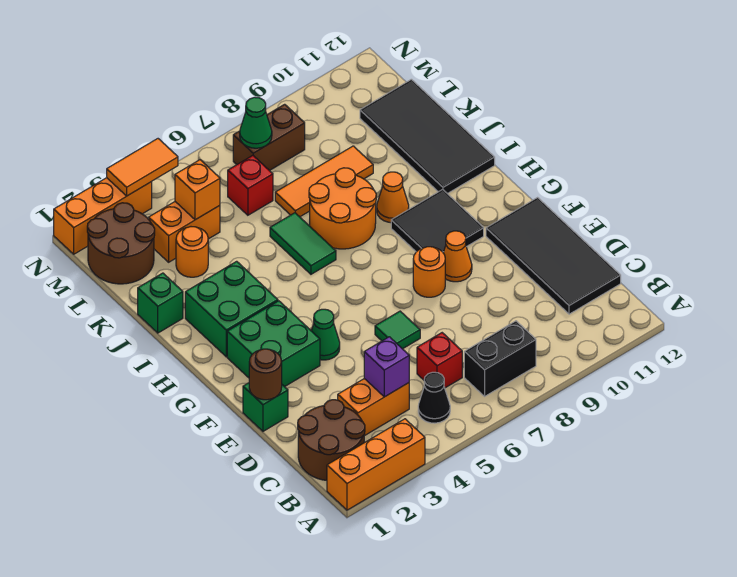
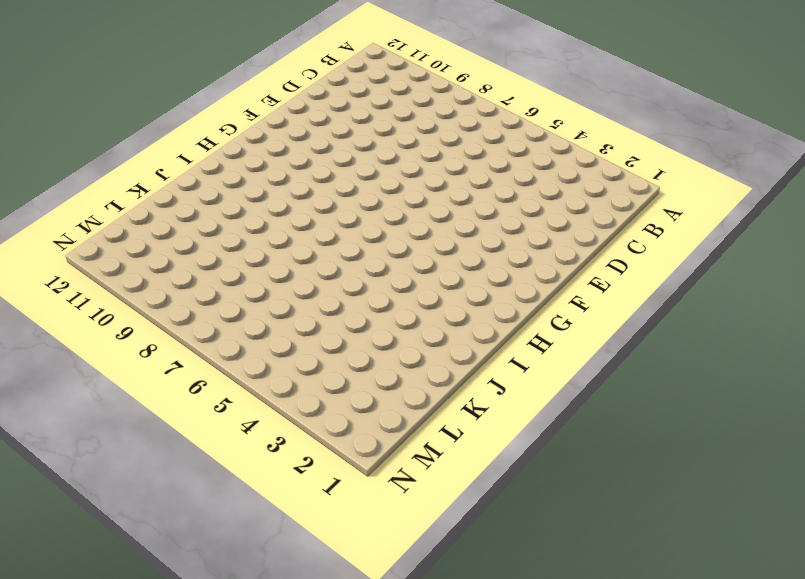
none -> orange brick A1:A3 level 1
none -> brown round brick B1:C2 level 1
none -> black cone B5 level 1
none -> black brick B7:B8 level 1

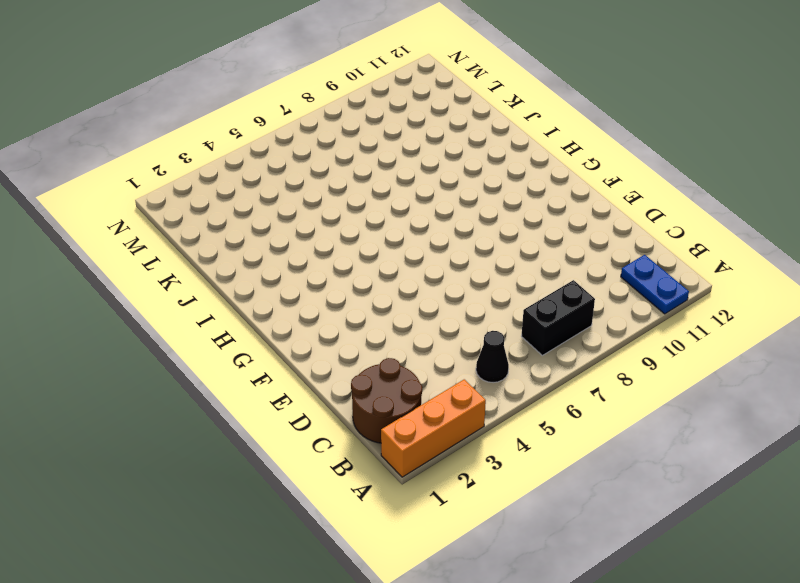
blue plate A11:B11 level 1 -> none
none -> orange brick C3:C4 level 1
none -> red brick C6 level 1
none -> black tile C11:F12 level 1
none -> green brick E1 level 1

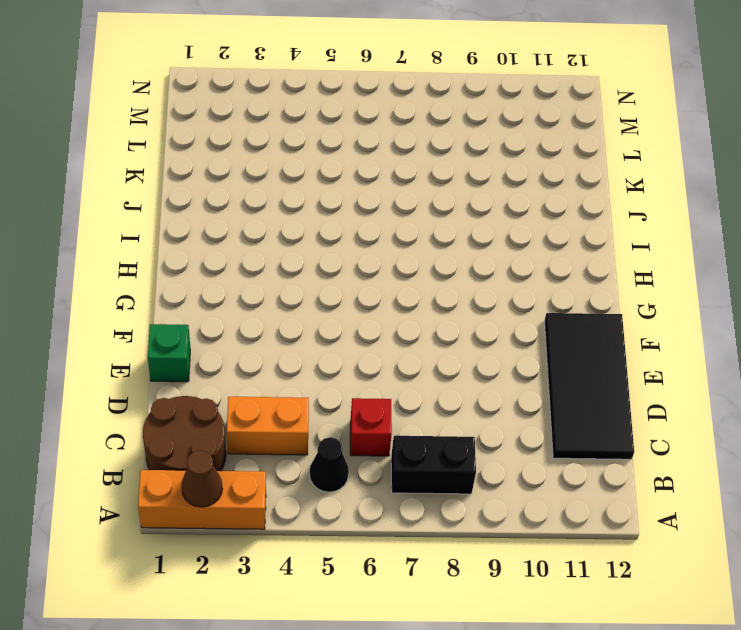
brown cone A2 level 2 -> none
none -> green tile E6 level 1
none -> green brick F2:G3 level 1
none -> green cone F4 level 1
none -> orange round brick F8 level 1

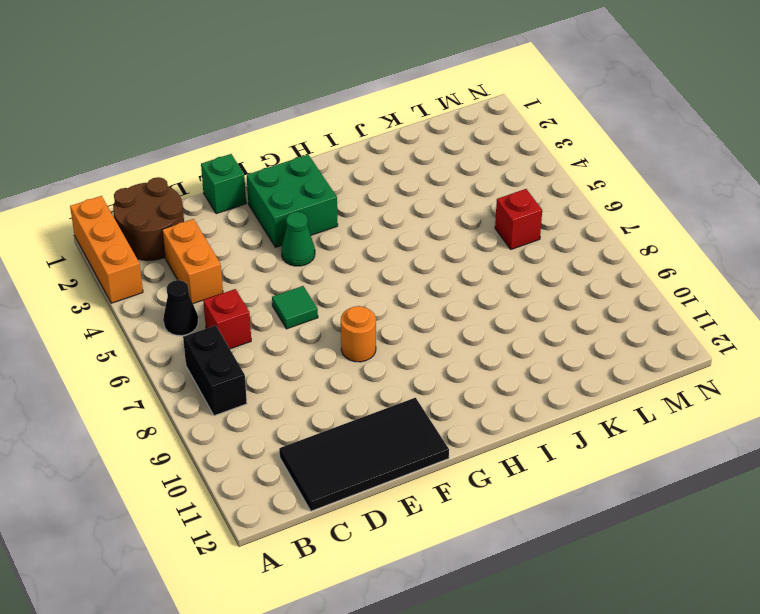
none -> orange cone F9 level 1
none -> black tile G9:H10 level 1
none -> green brick H2:I3 level 1
none -> green tile I6:J6 level 1

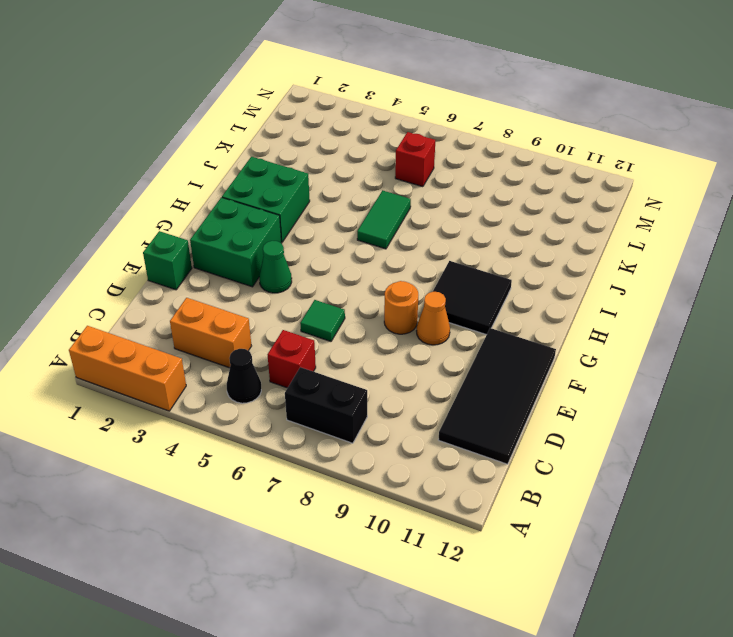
none -> brown round brick B1:C2 level 1
none -> orange round brick I7:J8 level 1
none -> orange cone I9 level 1
none -> black tile I11:L12 level 1

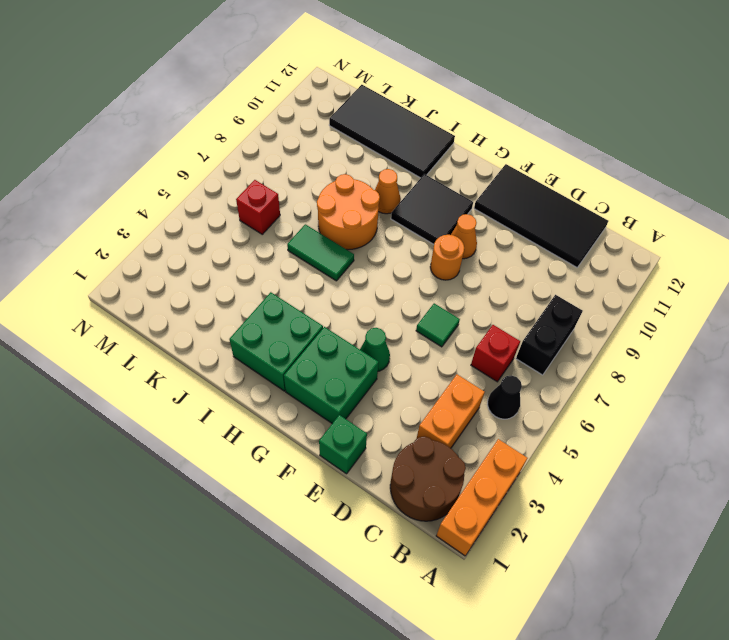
none -> green brick J1 level 1
none -> orange round brick K3 level 1
none -> orange tile K7:K9 level 1
none -> brown round brick L1:M2 level 1

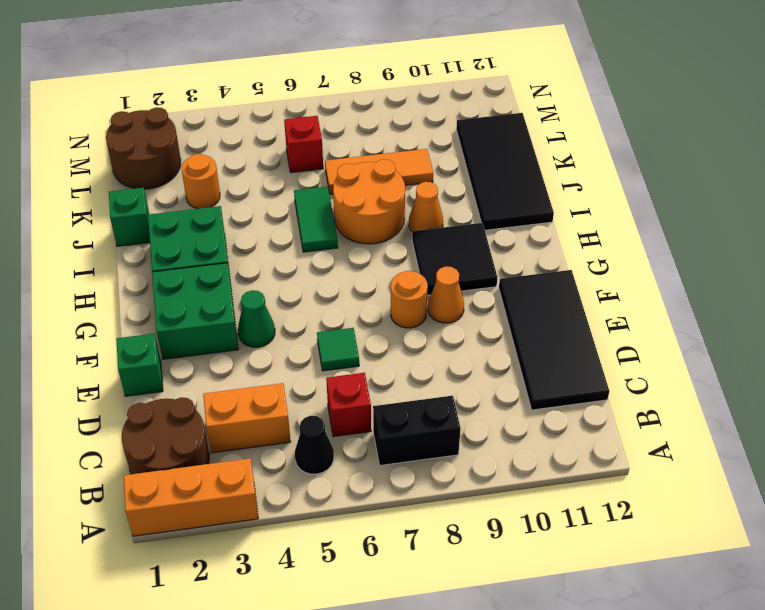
none -> orange brick L3:L4 level 1
none -> brown brick M7:M8 level 1
none -> orange brick N1:N3 level 1
none -> purple brick C4 level 2

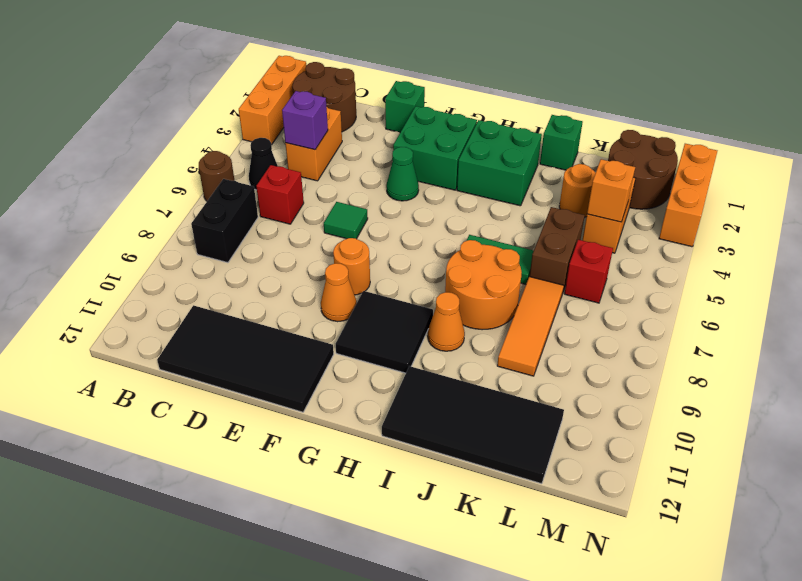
brown round brick A6 level 1 -> brown round brick E1 level 2
brown brick K5:K6 level 1 -> brown brick M7:M8 level 1
none -> green cone M7 level 2
none -> orange tile N3:N4 level 2

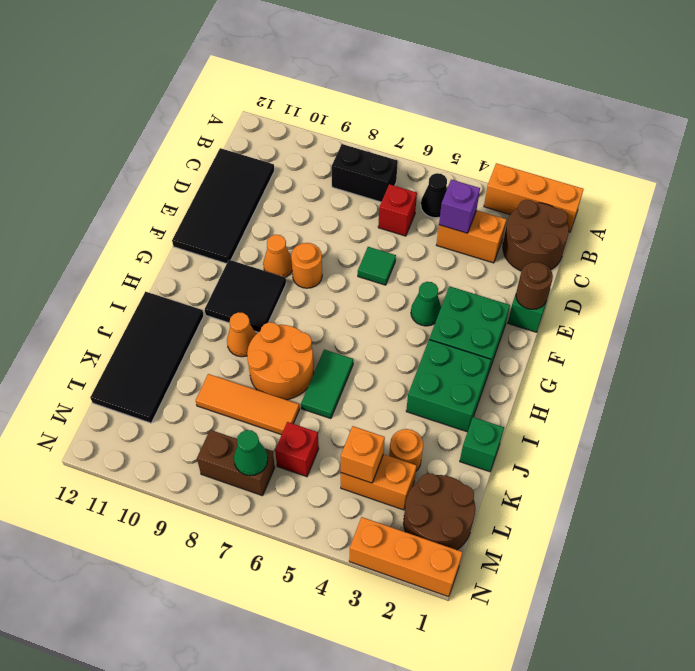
none -> orange tile N3:N4 level 2

